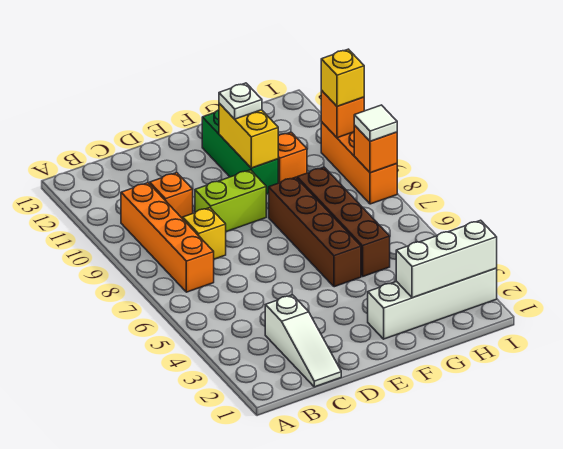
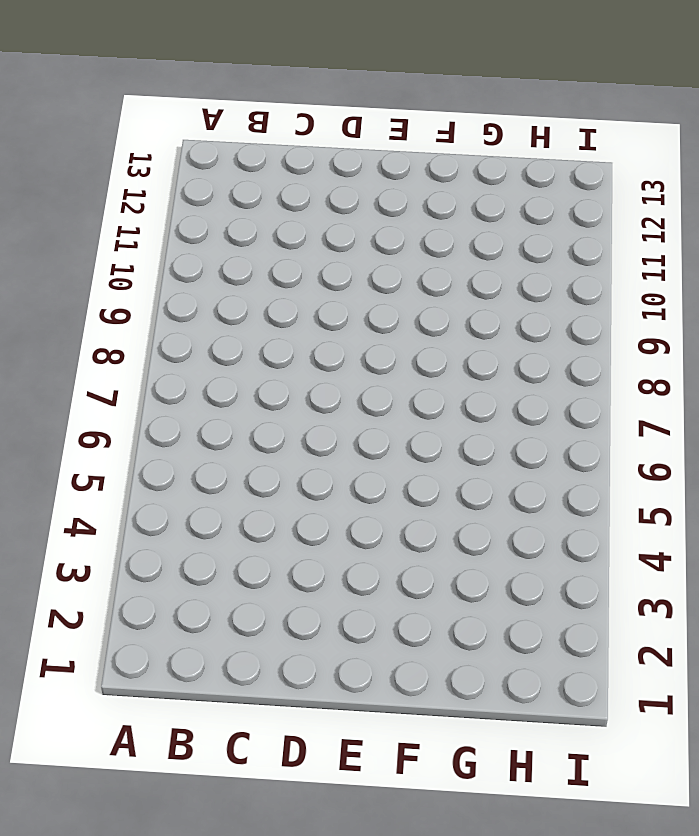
none -> orange brick B7:B10 level 1
none -> white slope C1:C3 level 1 top 3
none -> yellow brick C8 level 1

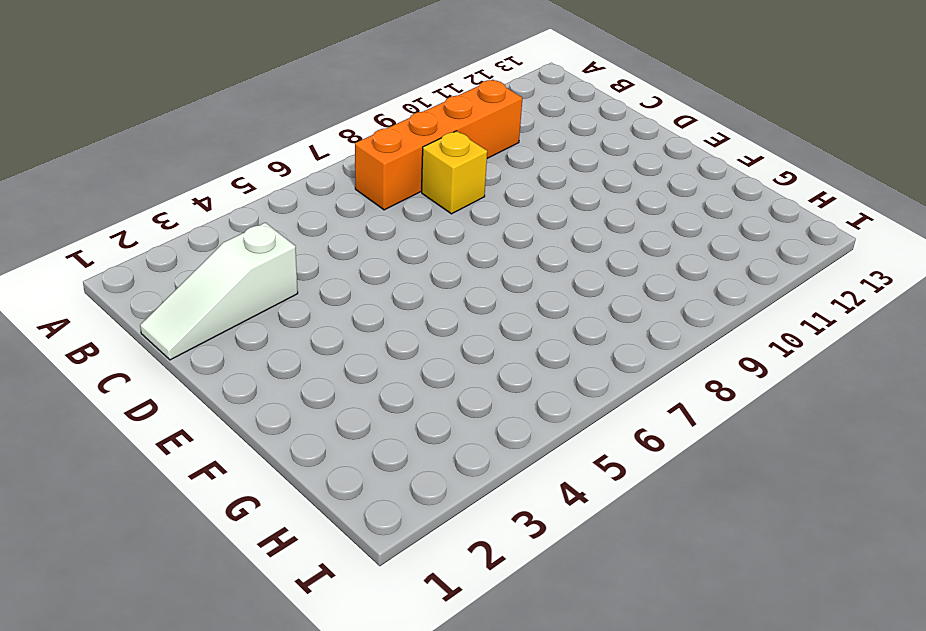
none -> orange brick C10 level 1
none -> lime brick D9:E9 level 1
none -> white brick F2:I2 level 1

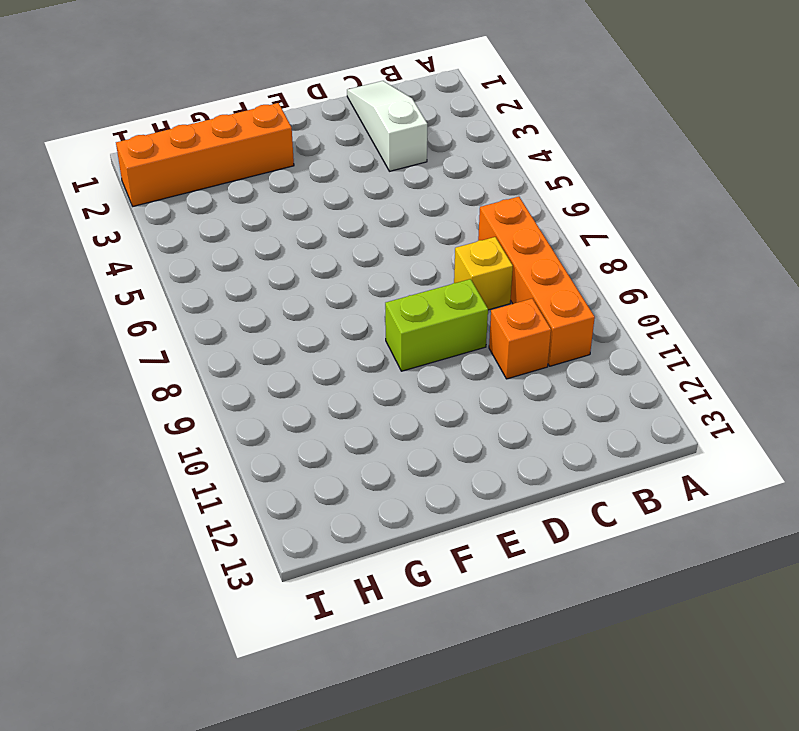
orange brick F2:I2 level 1 -> white brick F2:I2 level 1
none -> brown brick F5:F8 level 1
none -> green brick F10:F12 level 1
none -> brown brick G5:G8 level 1

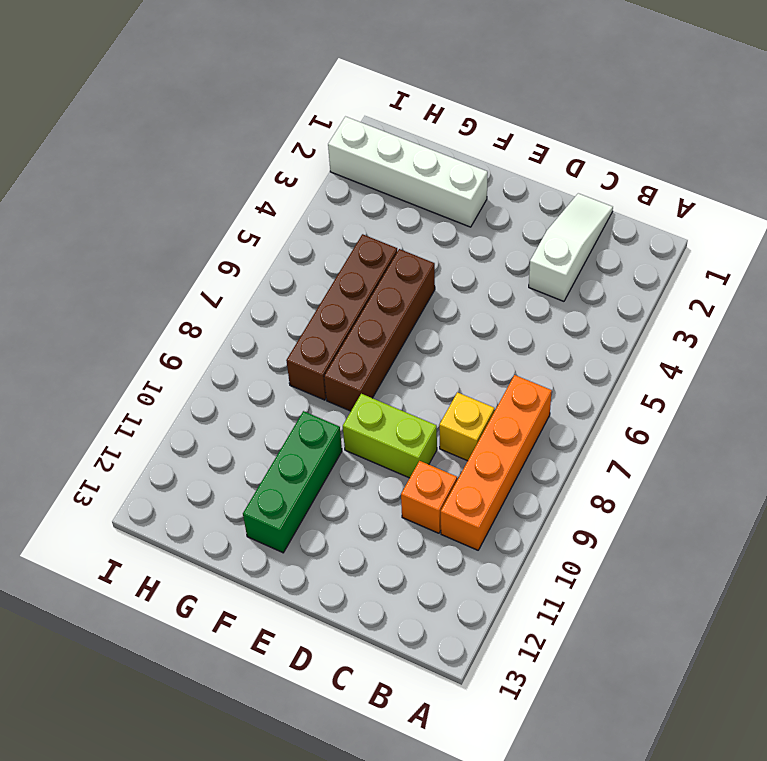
none -> orange brick G10 level 1
none -> orange brick I8:I10 level 1
none -> yellow brick F10:F11 level 2

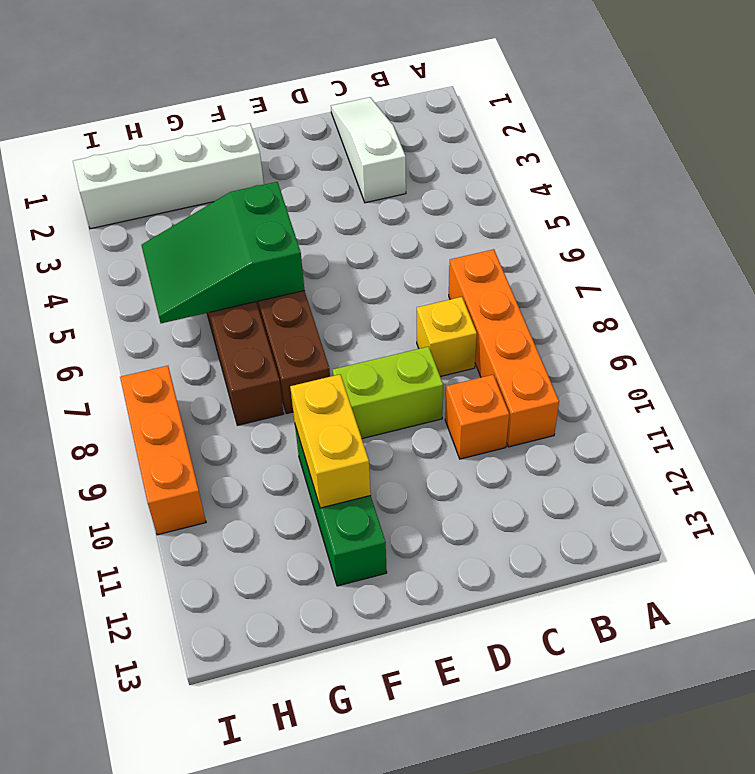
green slope F5:H6 level 2 top F -> none
none -> orange brick G10 level 1
none -> white brick G2:I2 level 2
none -> orange brick I8 level 2

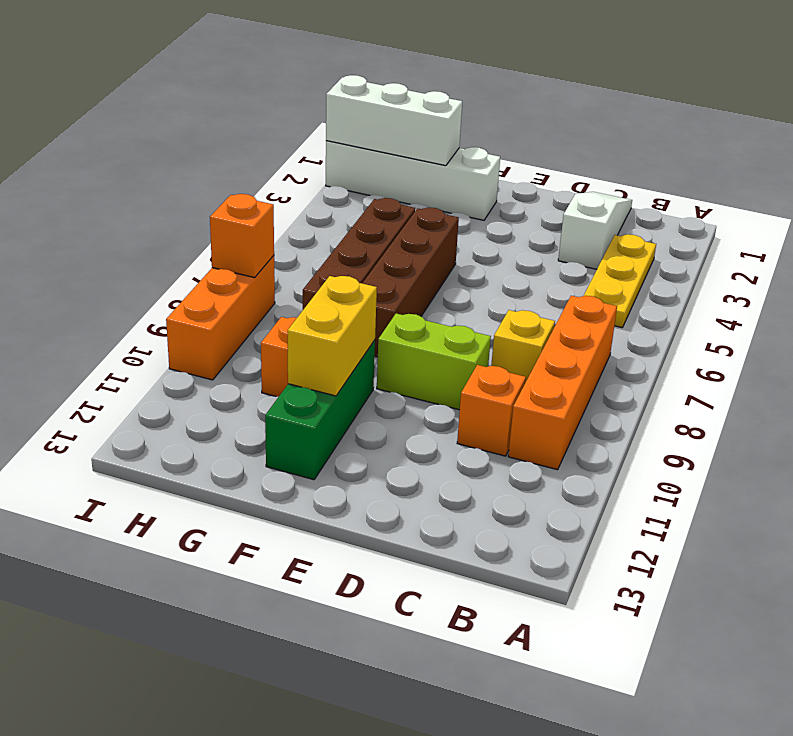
yellow plate B3:B5 level 1 -> none
none -> orange brick I10 level 2
none -> white plate F11 level 3
none -> white tile I8 level 3

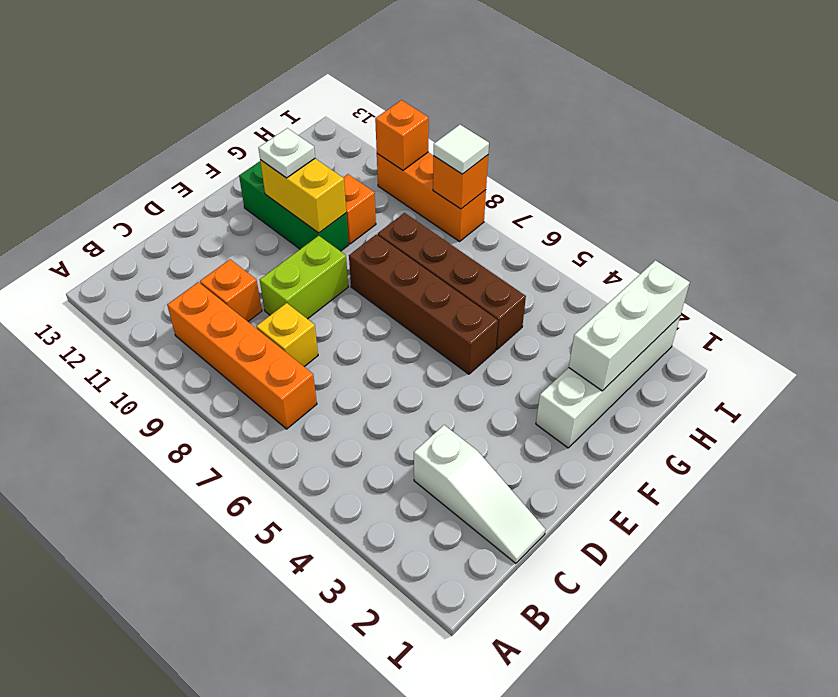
none -> yellow brick I10 level 3

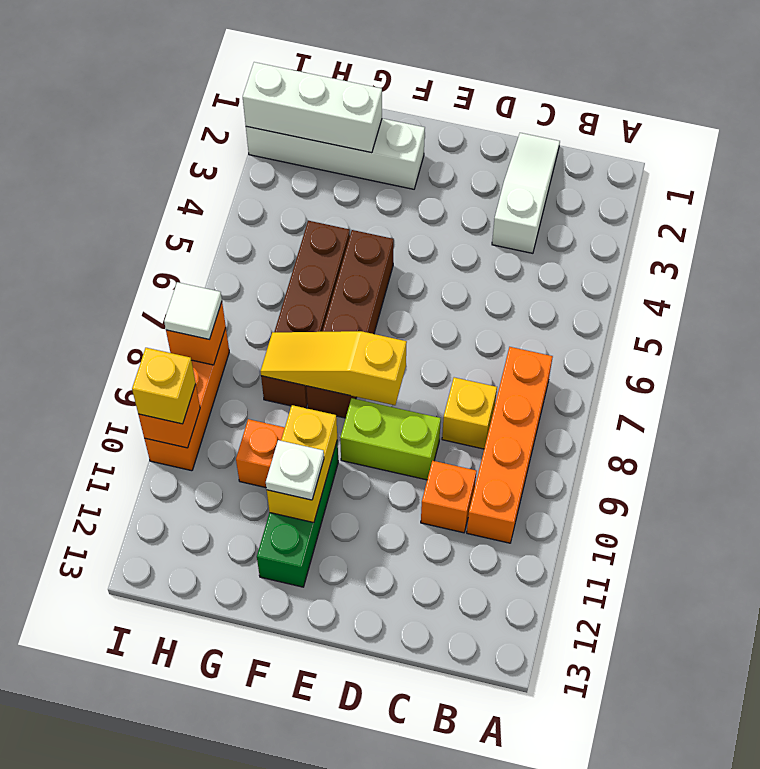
yellow slope E8:G8 level 2 top E -> none

